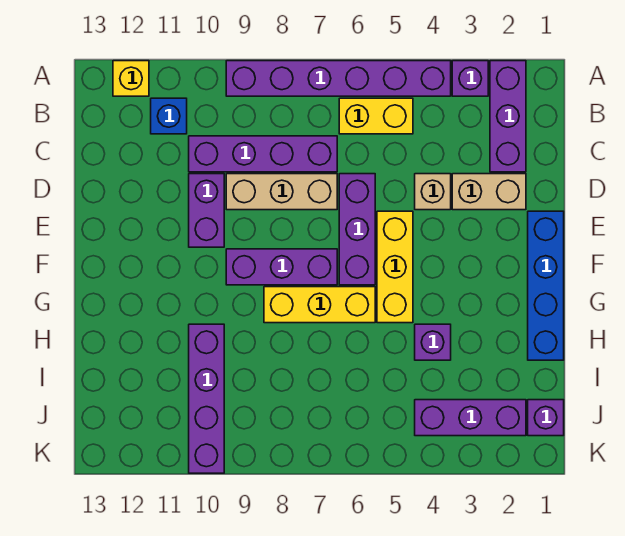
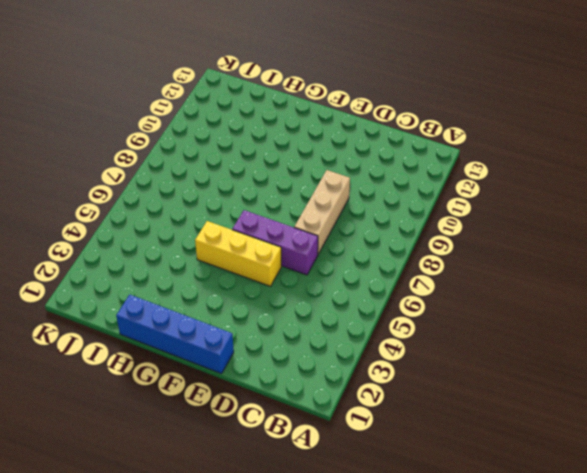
none -> purple brick A2:C2 level 1
none -> purple brick A3 level 1
none -> purple brick A4:A9 level 1

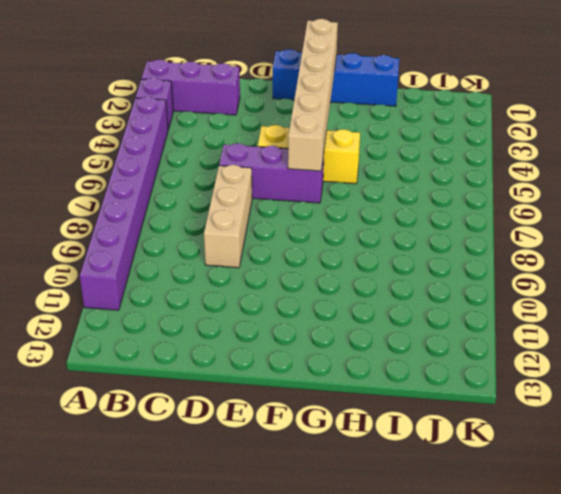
purple brick A4:A11 level 1 -> purple brick A4:A9 level 1
tan brick F1:F6 level 2 -> none
none -> yellow brick A12 level 1
none -> yellow brick B5:B6 level 1
none -> blue brick B11 level 1

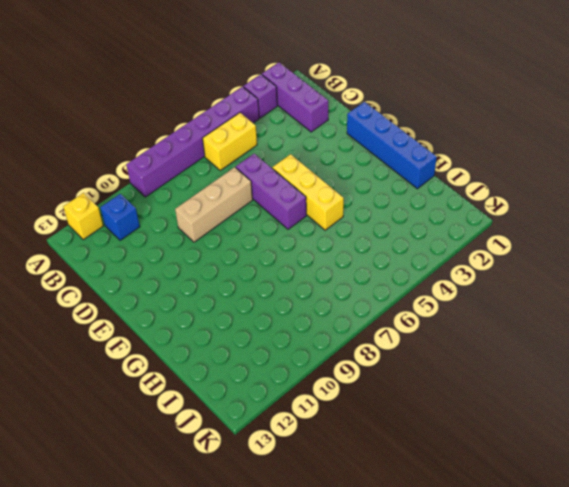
none -> purple brick C7:C10 level 1
none -> tan brick D2:D3 level 1
none -> tan brick D4 level 1

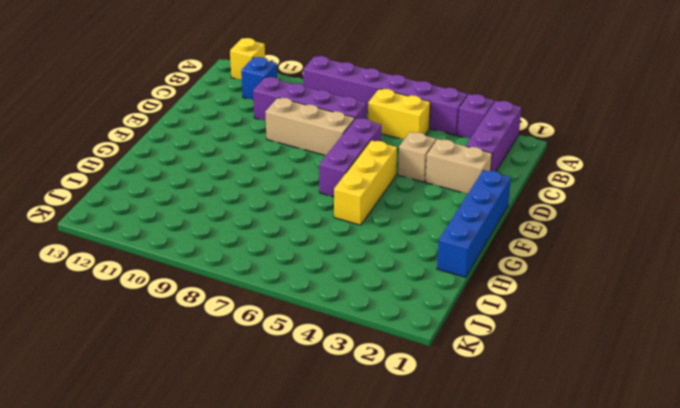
none -> purple brick D10:E10 level 1
none -> purple brick F7:F9 level 1
none -> yellow brick G6:G8 level 1

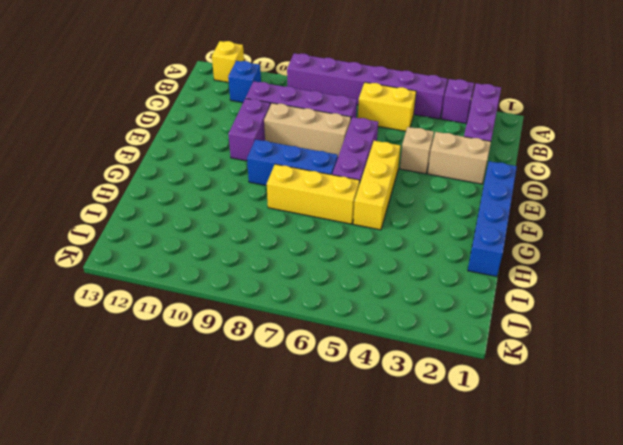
blue brick F7:F9 level 1 -> purple brick F7:F9 level 1
none -> purple brick H4 level 1
none -> purple brick H10:K10 level 1
none -> purple brick J1 level 1

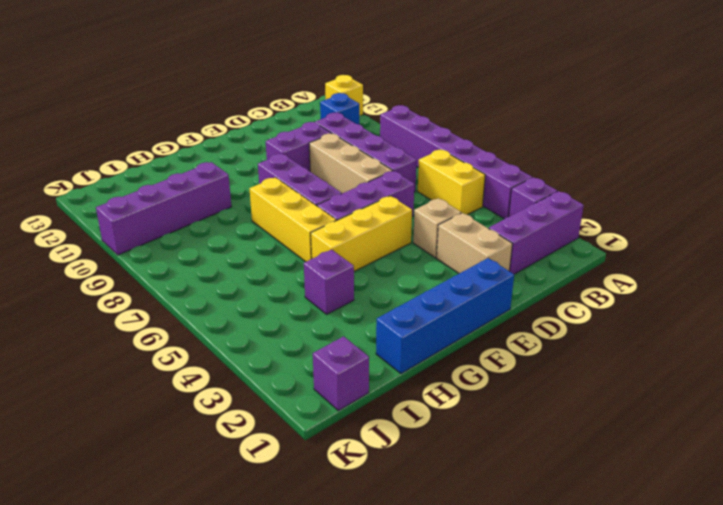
none -> purple brick J2:J4 level 1

